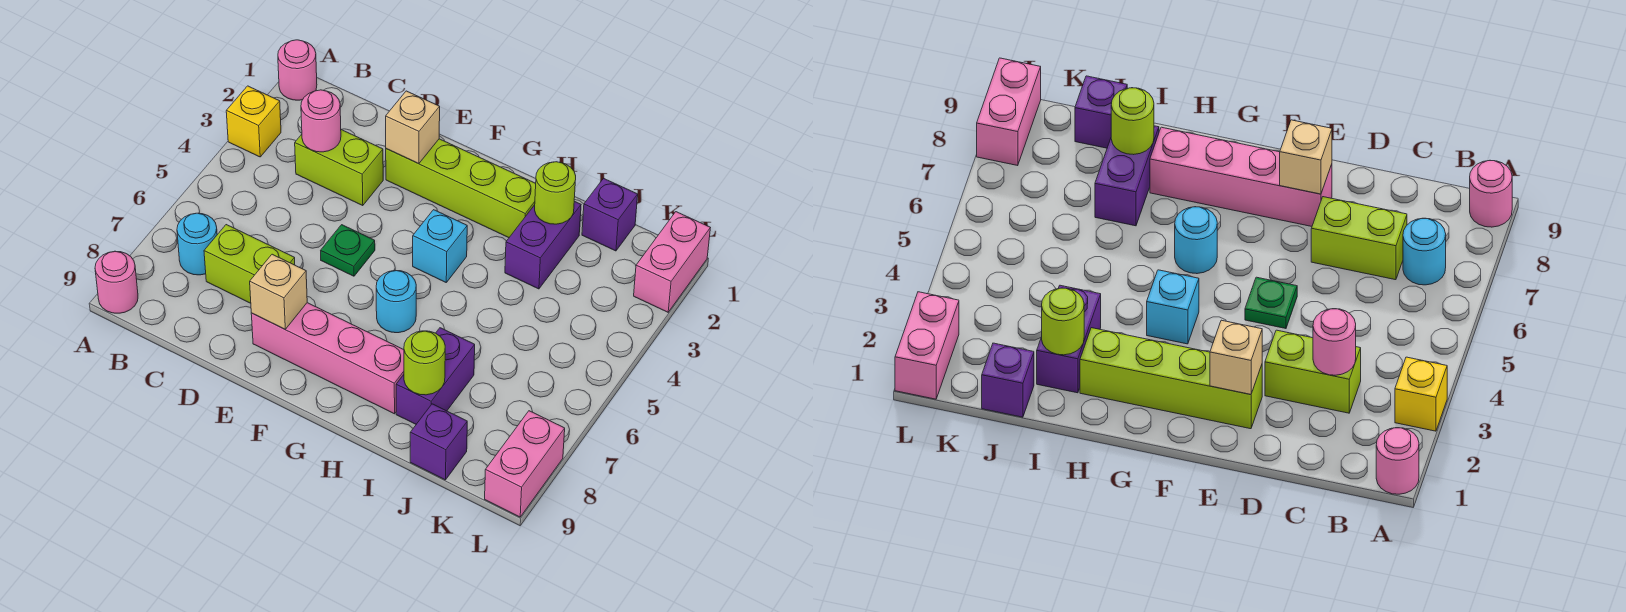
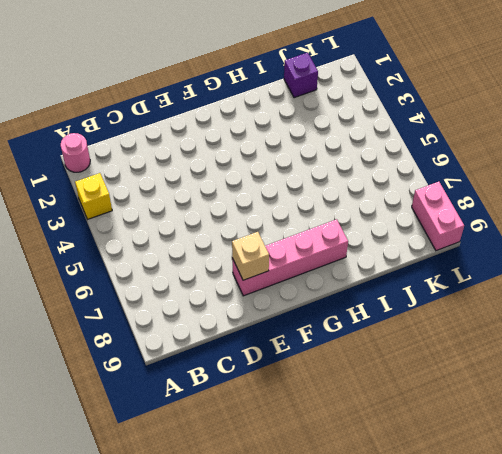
none -> pink round brick A9 level 1
none -> cyan round brick B7 level 1
none -> lime brick C3:D3 level 1

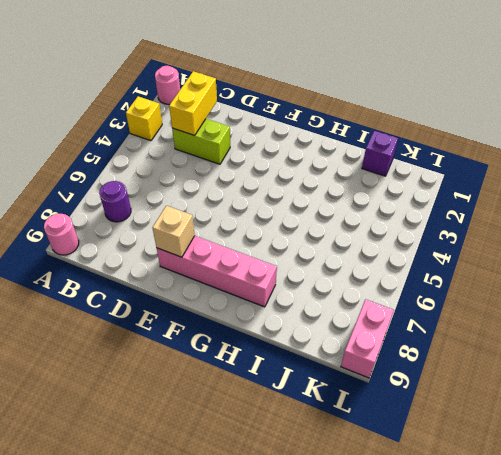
purple round brick B7 level 1 -> cyan round brick B7 level 1
yellow brick C2:C3 level 2 -> pink round brick C3 level 2
none -> lime brick C7:D7 level 1
none -> lime brick E2:H2 level 1
none -> green plate E5 level 1

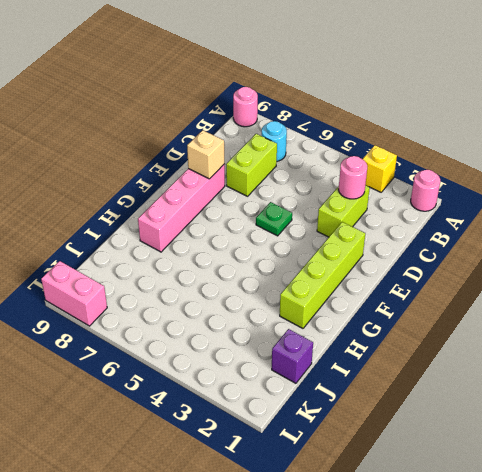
none -> cyan brick G4 level 1
none -> cyan round brick G6 level 1
none -> purple brick I2:I3 level 1

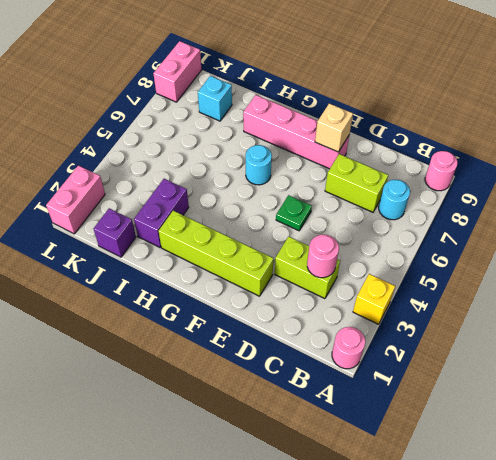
cyan brick J8 level 1 -> cyan brick G4 level 1
none -> purple brick I7:I8 level 1
none -> purple brick J9 level 1
none -> tan brick E2 level 2

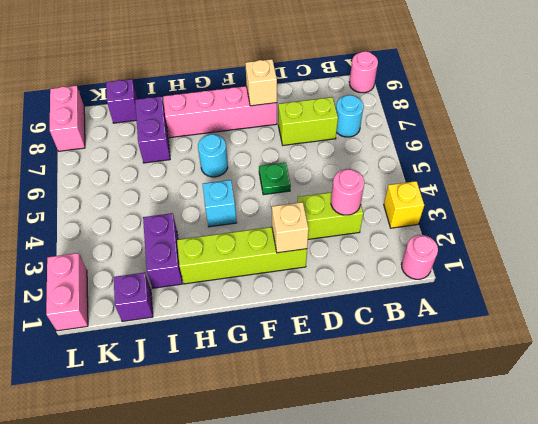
none -> lime round brick I2 level 2
none -> lime round brick I8 level 2

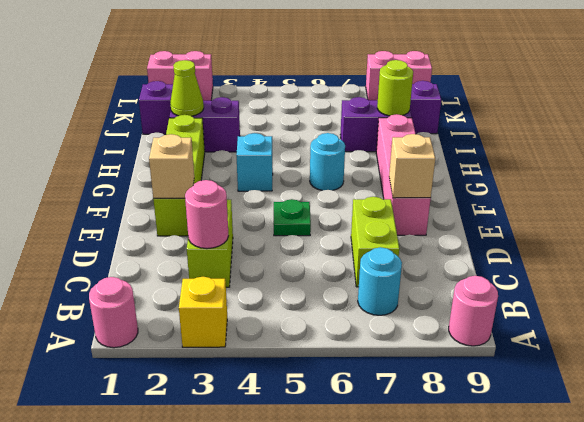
lime cone I2 level 2 -> lime round brick I2 level 2

